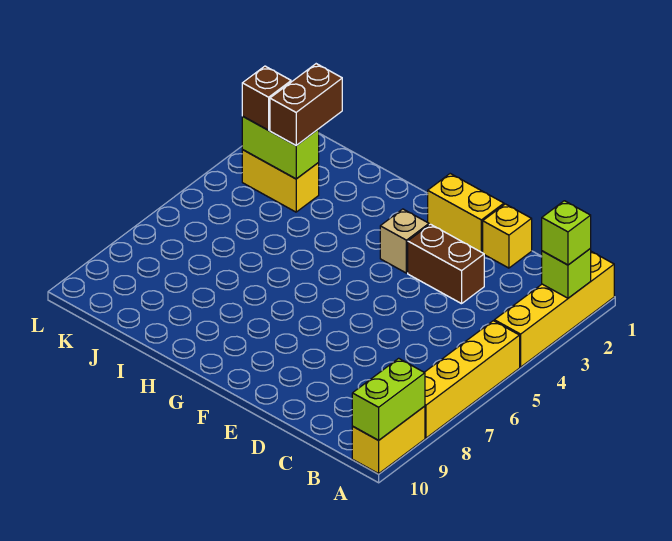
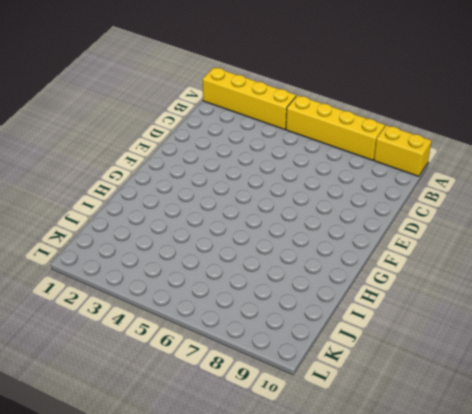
none -> yellow brick D1 level 1
none -> brown brick D3:E3 level 1
none -> yellow brick E1:F1 level 1

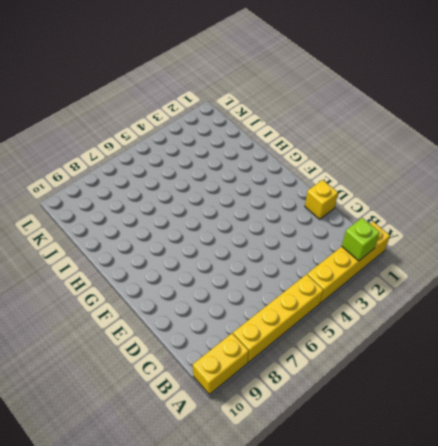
none -> brown brick D3:E3 level 1
none -> yellow brick E1:F1 level 1
none -> tan brick F3 level 1

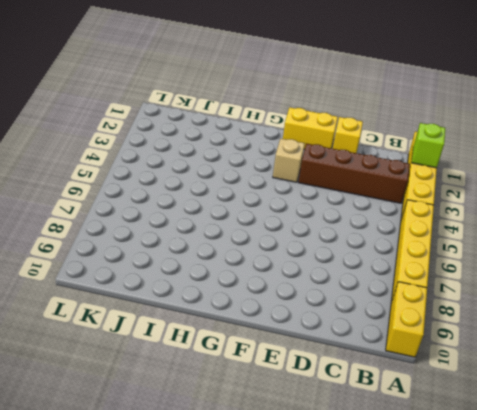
brown brick B3:E3 level 1 -> brown brick D3:E3 level 1
none -> yellow brick J3:K3 level 1
none -> lime brick A9:A10 level 2
none -> lime brick J3:K3 level 2

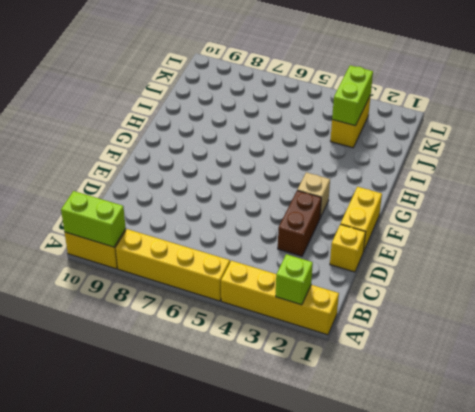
none -> lime brick A2 level 3
none -> brown brick J2:J3 level 3
none -> brown brick K3 level 3

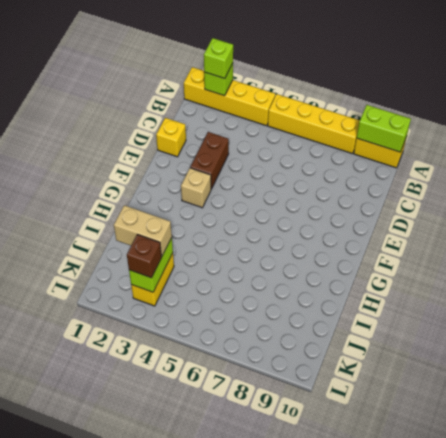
tan brick J2:J3 level 3 -> brown brick J2:J3 level 3
none -> yellow brick E1:F1 level 1

